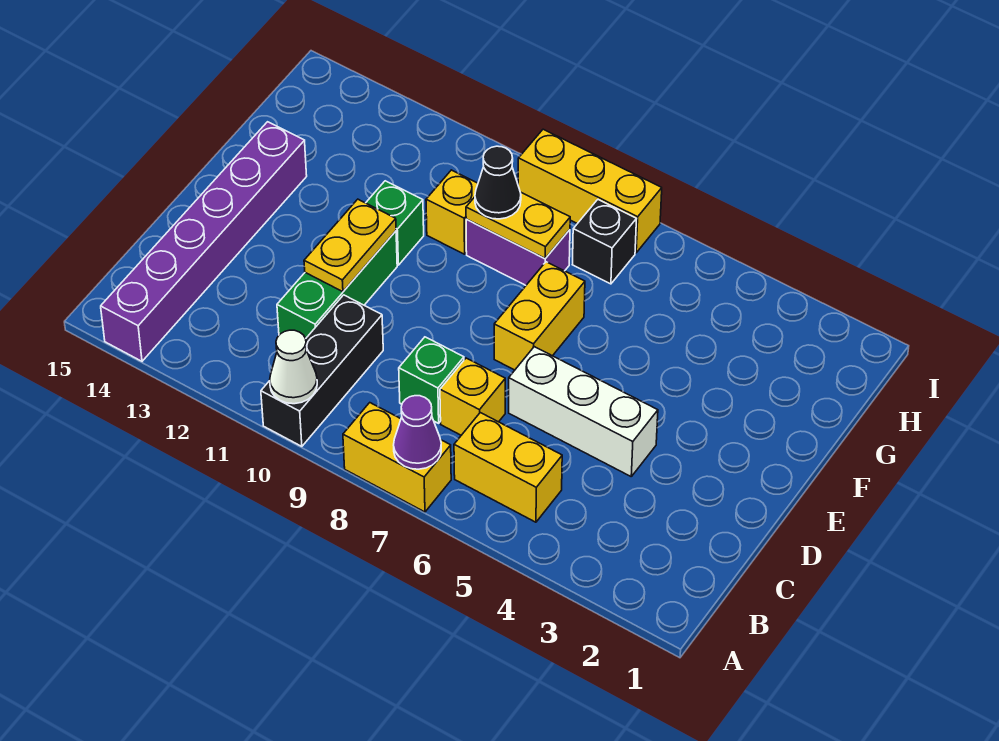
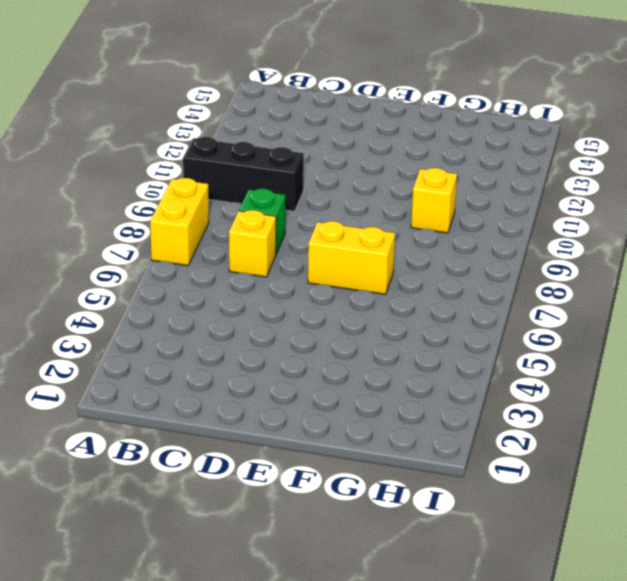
none -> purple brick A14:F14 level 1
none -> yellow brick B5:B6 level 1
none -> green brick C11:E11 level 1

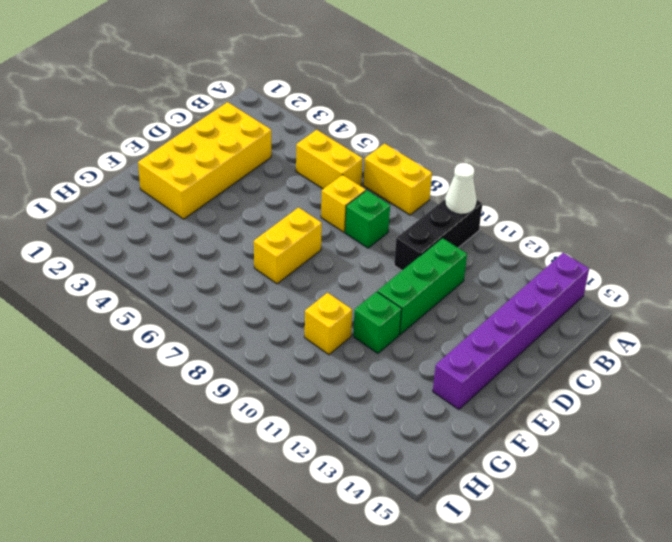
yellow brick C2:F3 level 1 -> none
none -> white brick D4:D6 level 1
none -> purple brick G8:G9 level 1
none -> black brick H7 level 1

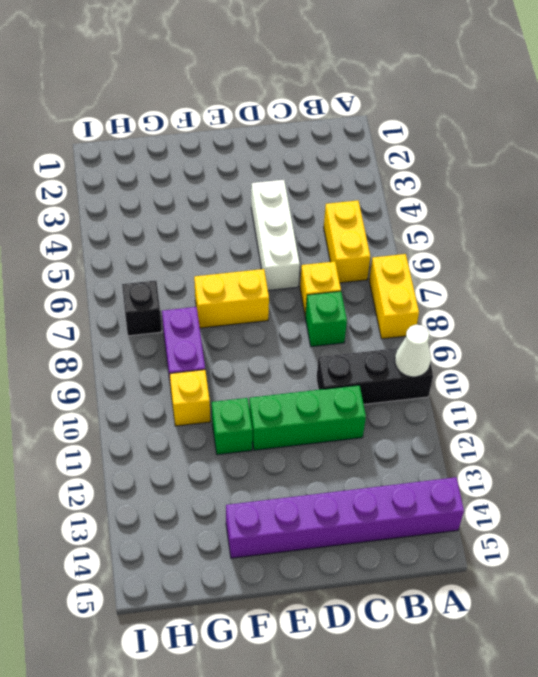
none -> yellow brick I7:I9 level 1
none -> purple cone A7 level 2
none -> yellow plate D11:E11 level 2

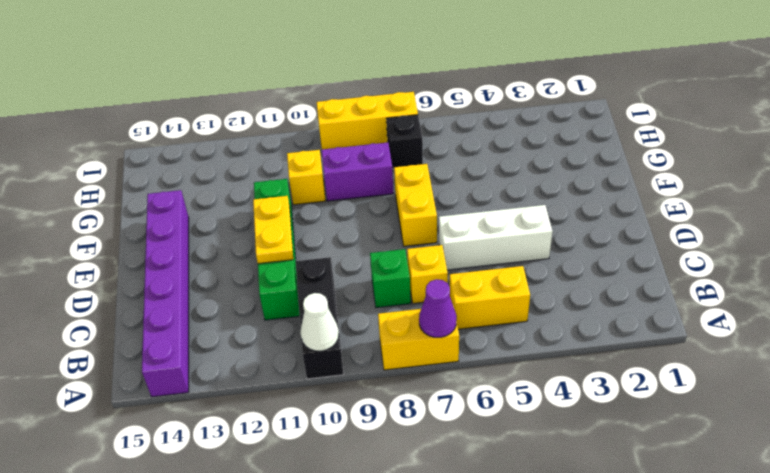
none -> yellow plate G8:G9 level 2
none -> black cone G9 level 3

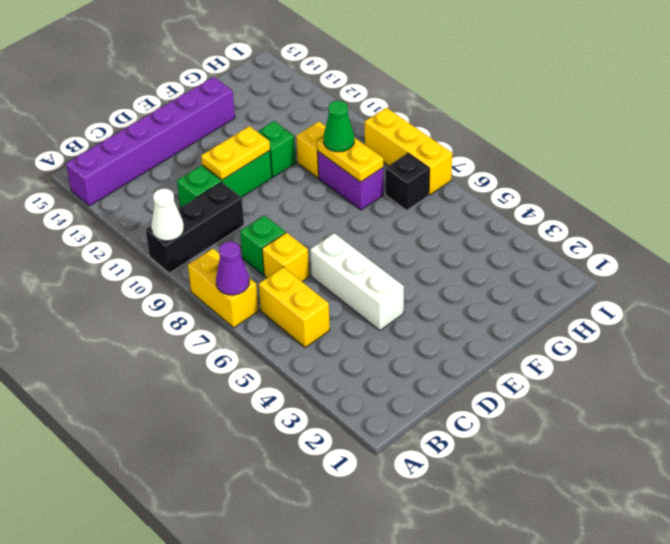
green cone G9 level 3 -> black cone G9 level 3
none -> yellow brick E7:F7 level 1

